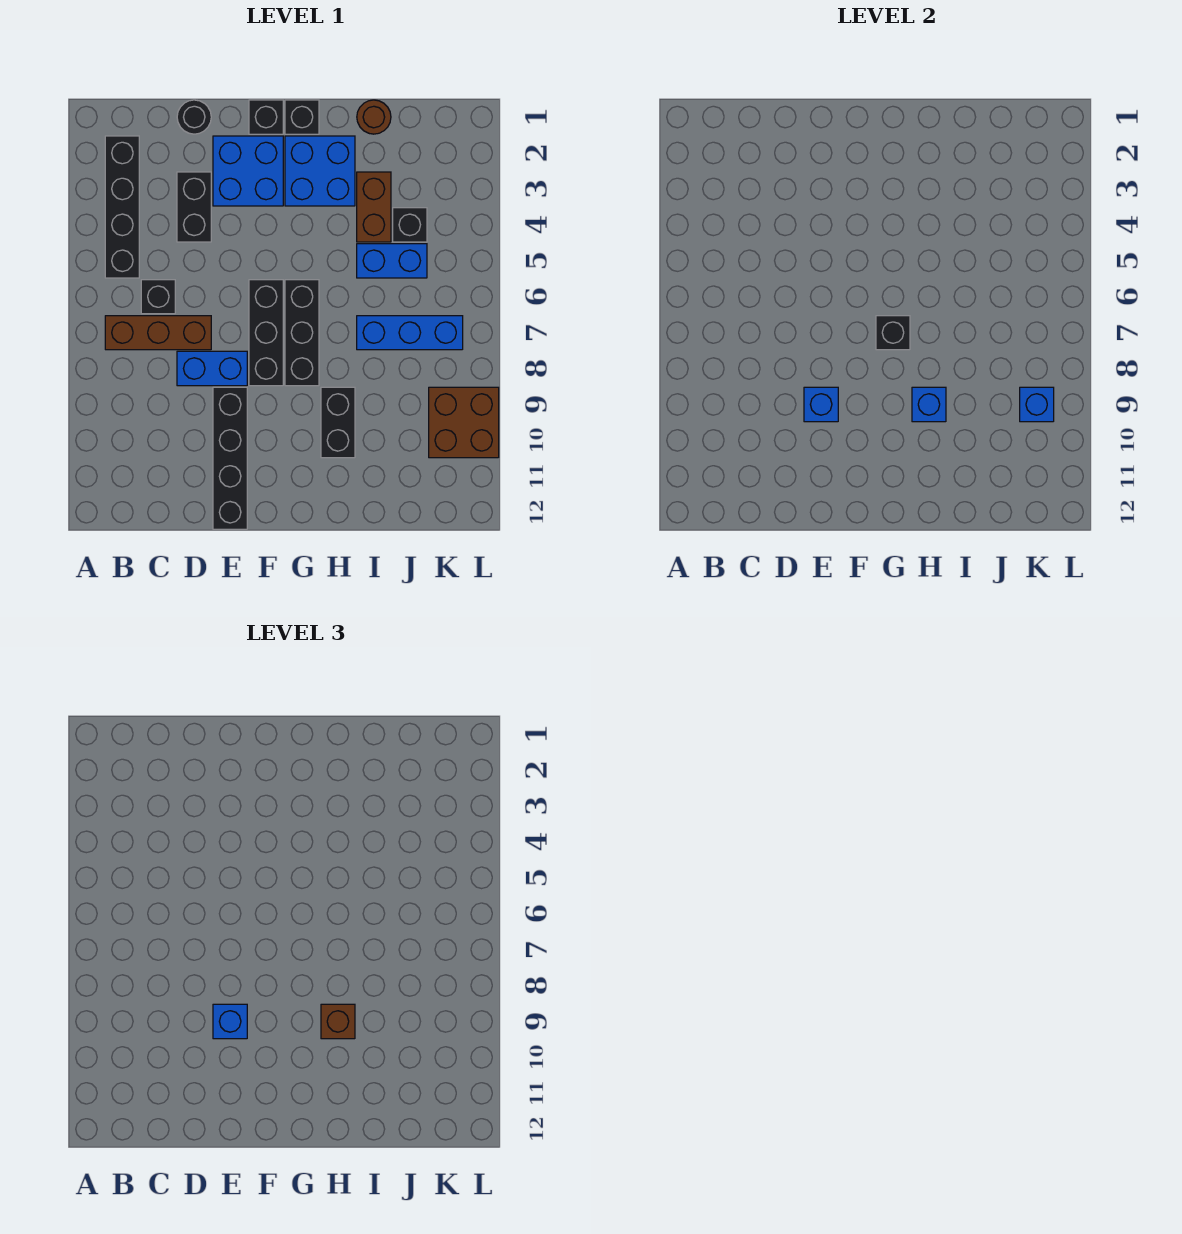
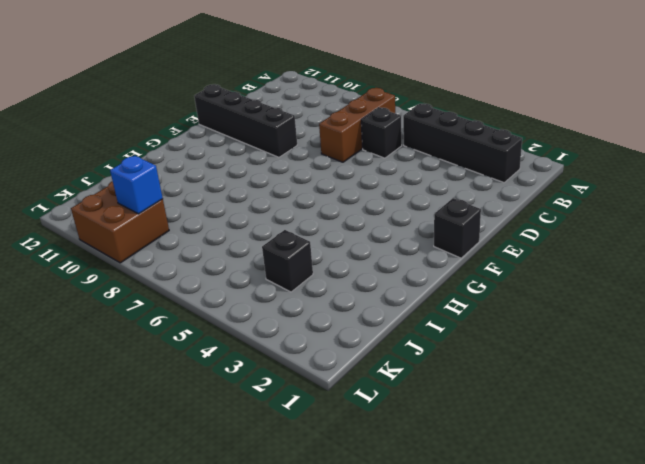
none -> black round brick D1 level 1
none -> black brick D3:D4 level 1
none -> blue brick D8:E8 level 1

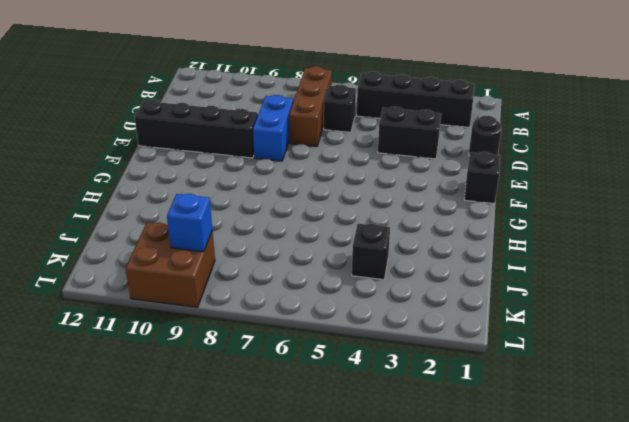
none -> blue brick E2:F3 level 1
none -> black brick F6:F8 level 1
none -> black brick G1 level 1

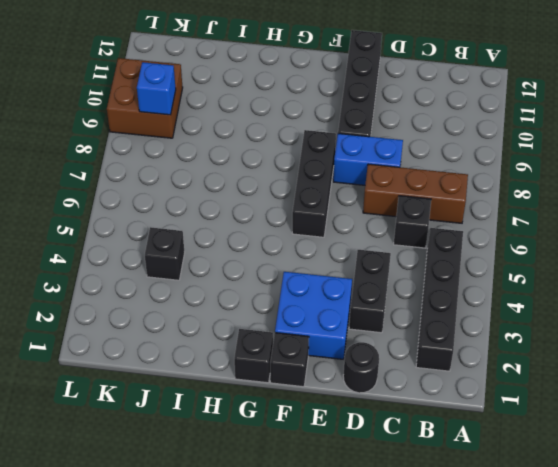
none -> blue brick G2:H3 level 1
none -> black brick G6:G8 level 1
none -> black brick H9:H10 level 1

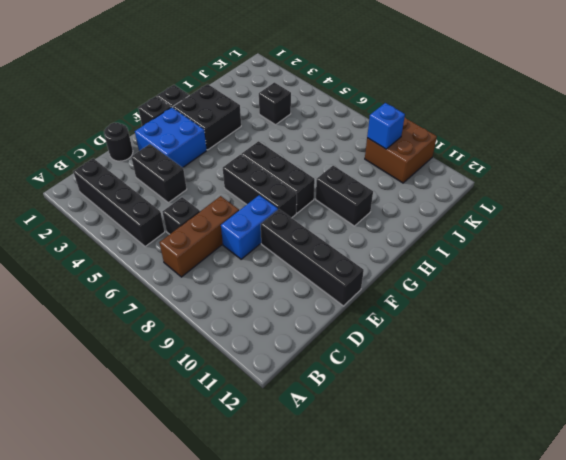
black brick G2:H3 level 1 -> blue brick G2:H3 level 1
none -> brown round brick I1 level 1
none -> brown brick I3:I4 level 1
none -> blue brick I5:J5 level 1

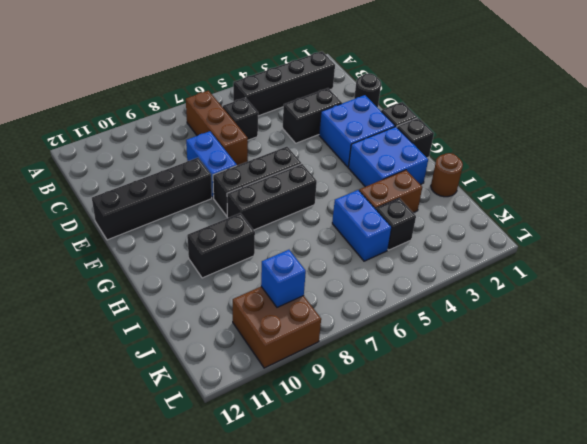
none -> blue brick I7:K7 level 1
none -> blue brick E9 level 2
none -> black brick G7 level 2

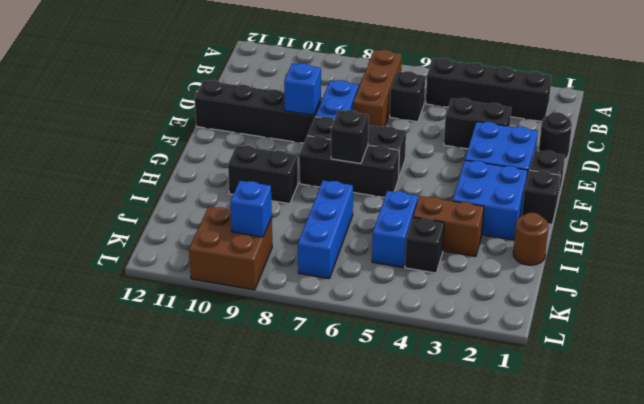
none -> blue brick H9 level 2
none -> blue brick E9 level 3
none -> brown brick H9 level 3

